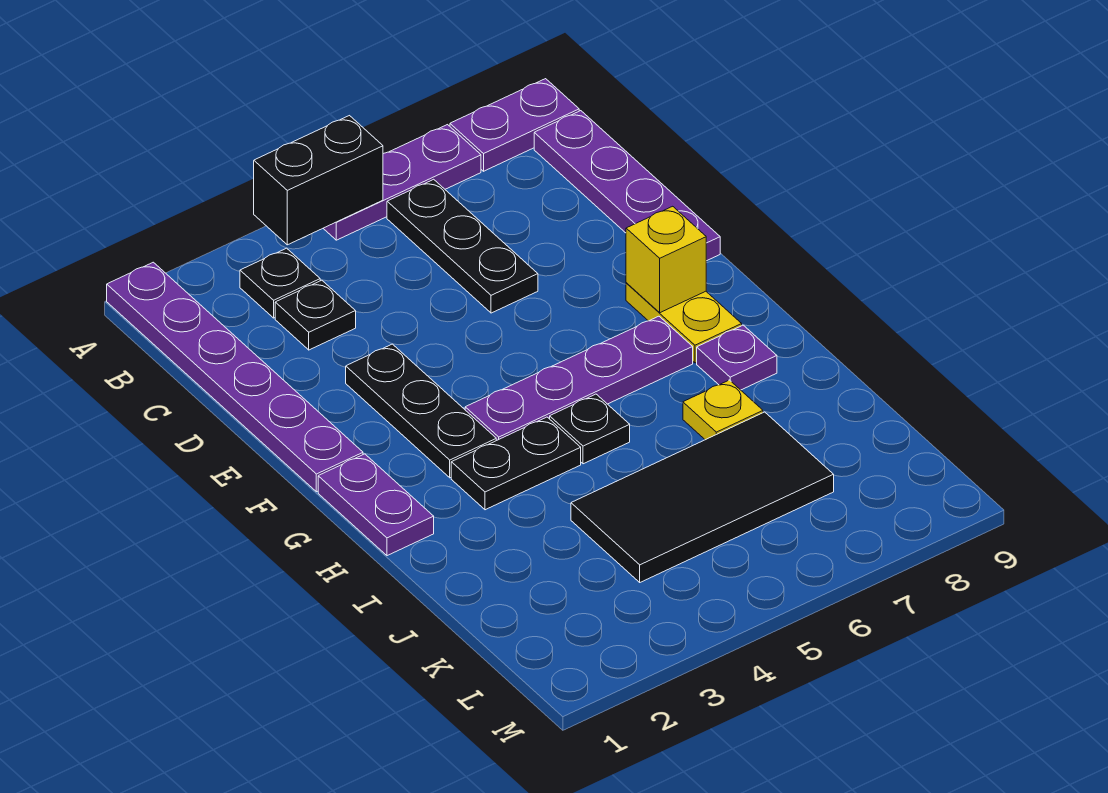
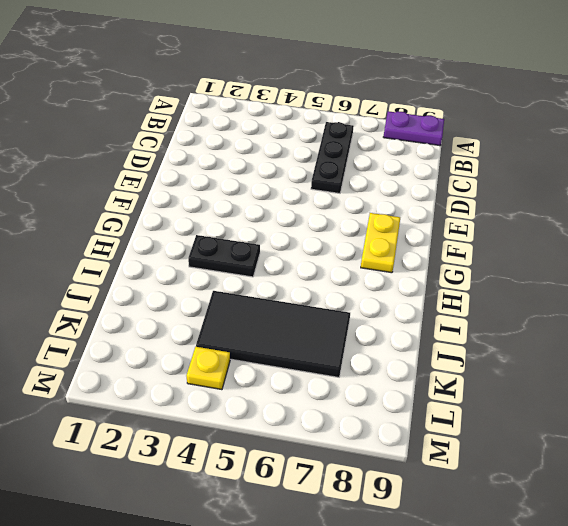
yellow plate L4 level 1 -> yellow plate I7 level 1
none -> purple plate A1:F1 level 1
none -> purple plate A5:A7 level 1
none -> black plate B3 level 1

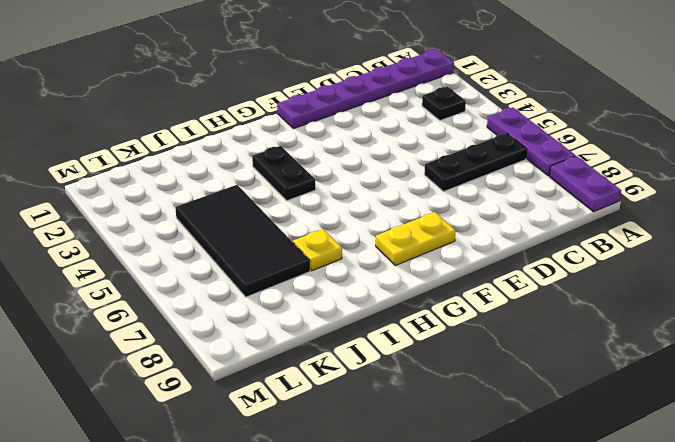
none -> purple plate B9:E9 level 1
none -> black plate C3 level 1
none -> black plate E3:G3 level 1

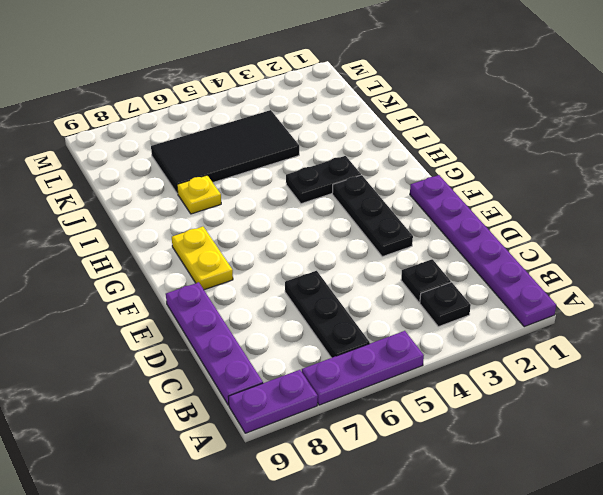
none -> purple plate G1:H1 level 1
none -> purple plate G4:G7 level 1
none -> black plate H5 level 1

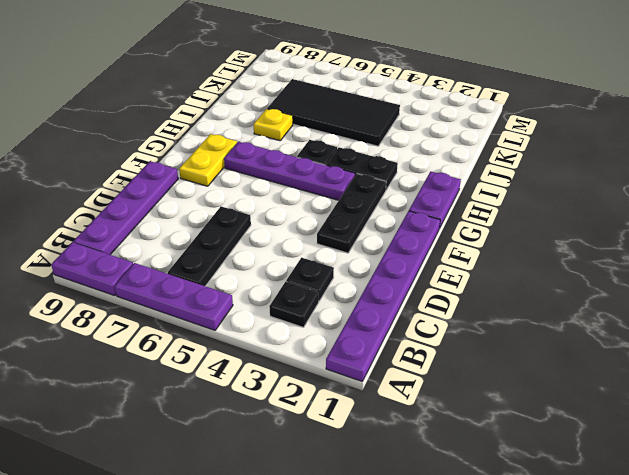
none -> purple plate H8 level 1
none -> black brick A4:A5 level 2
none -> yellow brick F8 level 2

